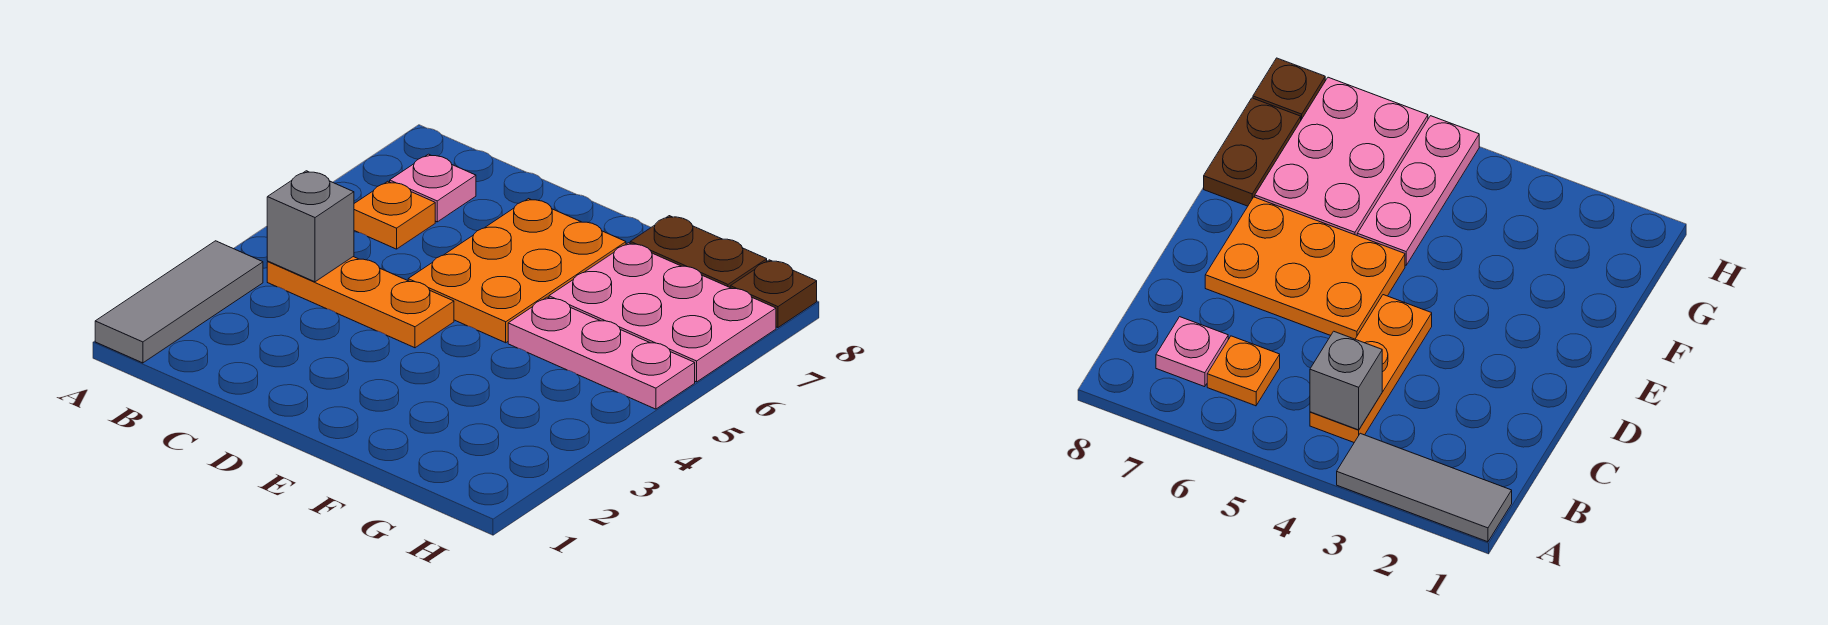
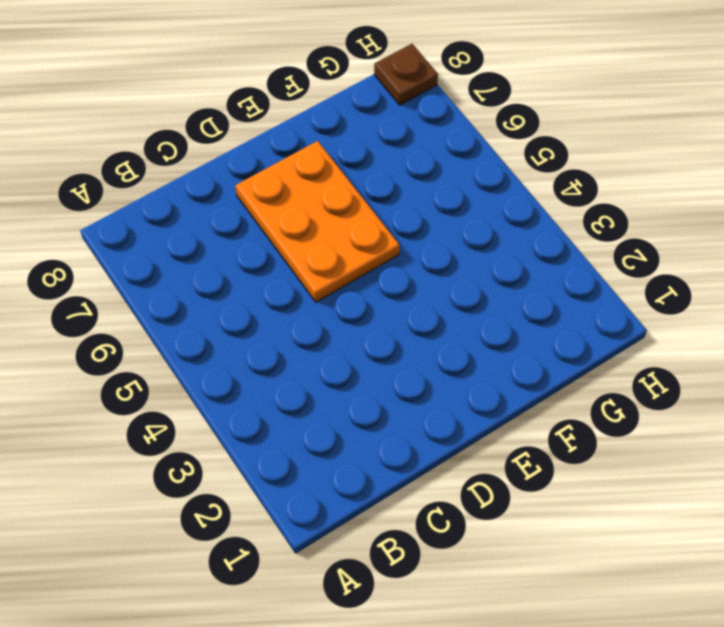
none -> grey tile A1:A3 level 1
none -> orange plate B4:D4 level 1

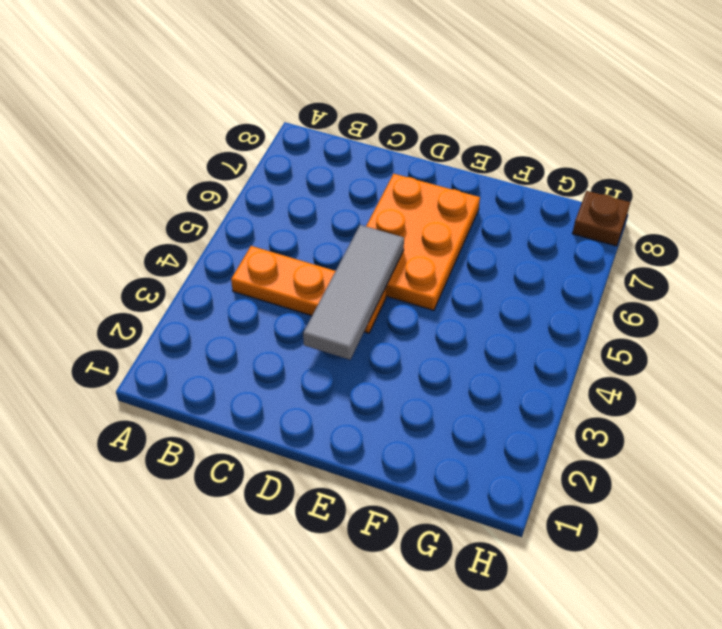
grey tile D3:D5 level 2 -> grey tile A1:A3 level 1
none -> orange plate B6 level 1
none -> pink plate B7 level 1

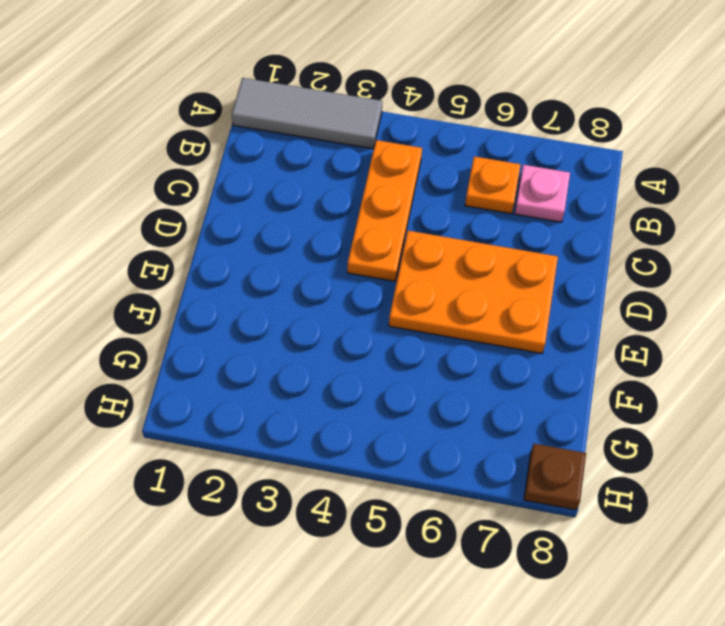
none -> pink plate F5:H5 level 1
none -> pink plate F6:H7 level 1

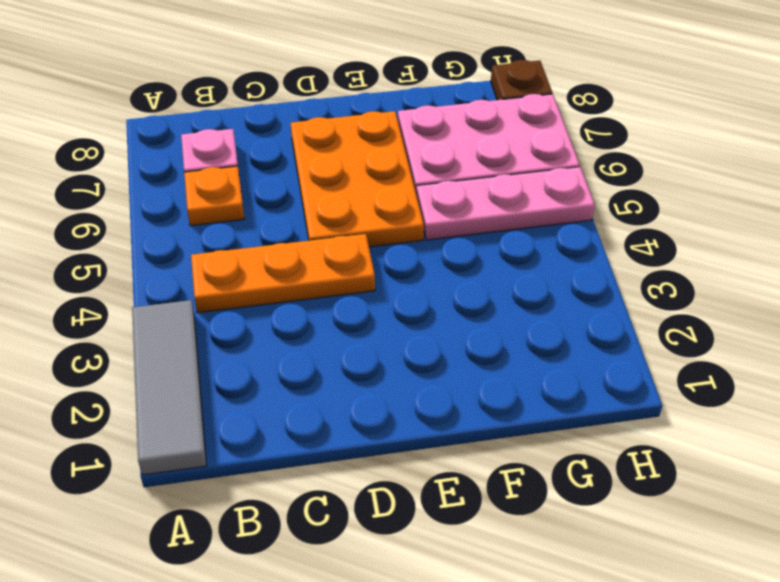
none -> brown plate F8:G8 level 1
none -> grey brick B4 level 2

